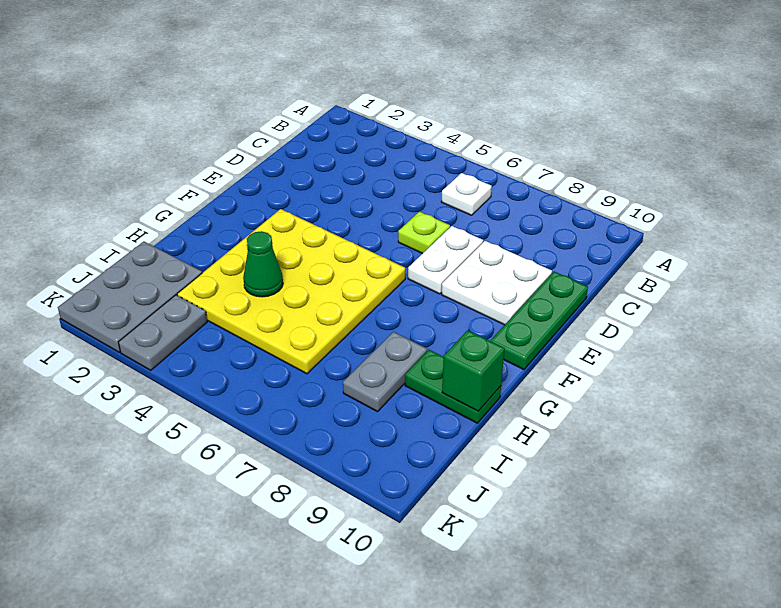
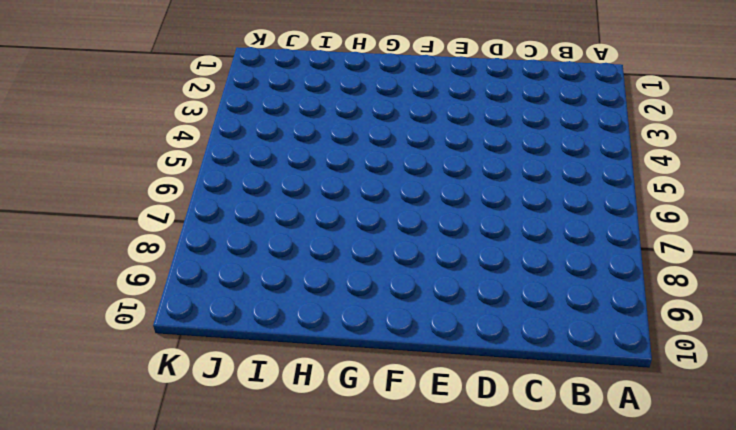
none -> white plate B6 level 1
none -> lime plate D6 level 1
none -> white plate D7:E7 level 1

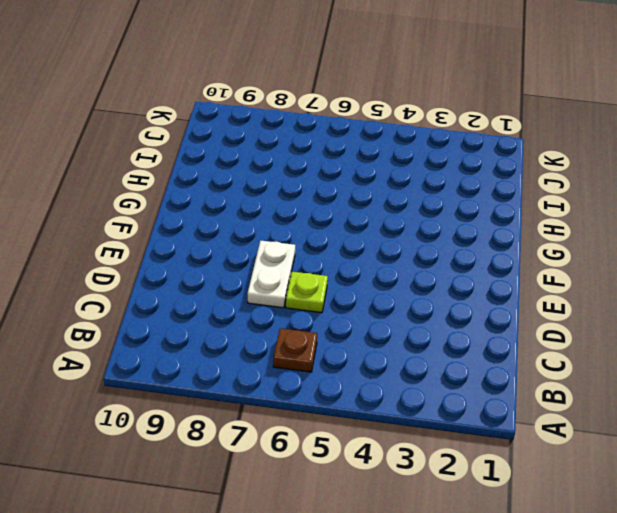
brown plate B6 level 1 -> white plate B6 level 1
none -> white plate D8:E9 level 1
none -> green plate D10:F10 level 1
none -> yellow plate F3:I6 level 1

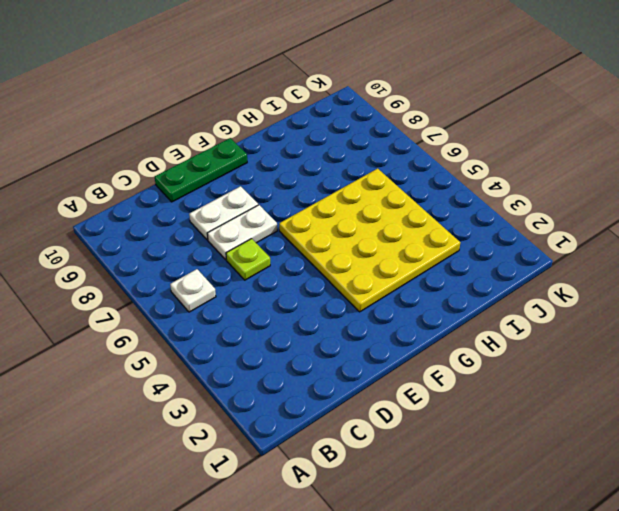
white plate D8:E8 level 1 -> white plate D8:E9 level 1
none -> grey plate H8:I8 level 1
none -> green plate H9:H10 level 1
none -> grey plate I1:K2 level 1

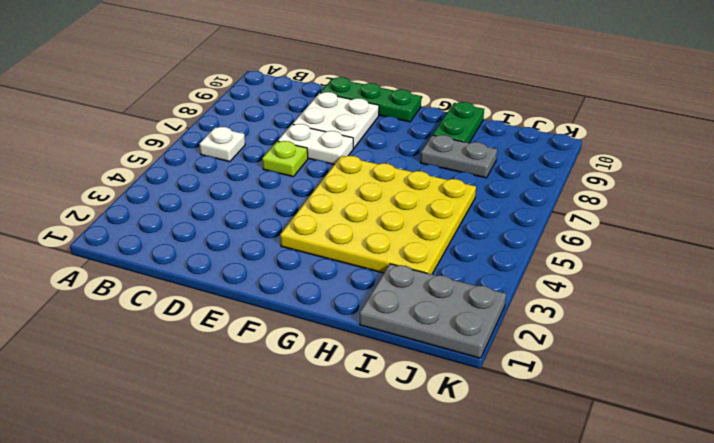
none -> grey plate J3:K3 level 1
none -> green cone H4 level 2
none -> green brick H10 level 2

